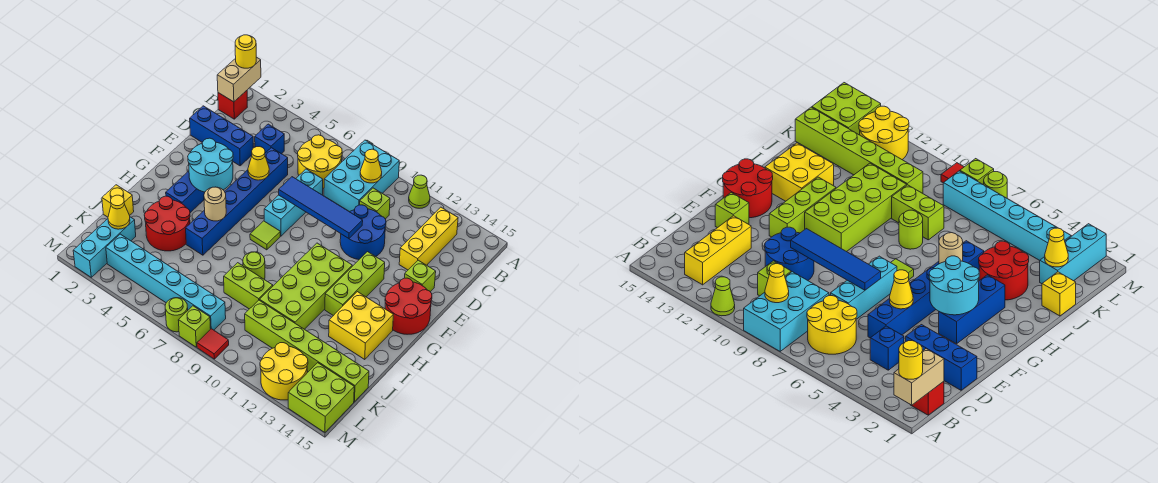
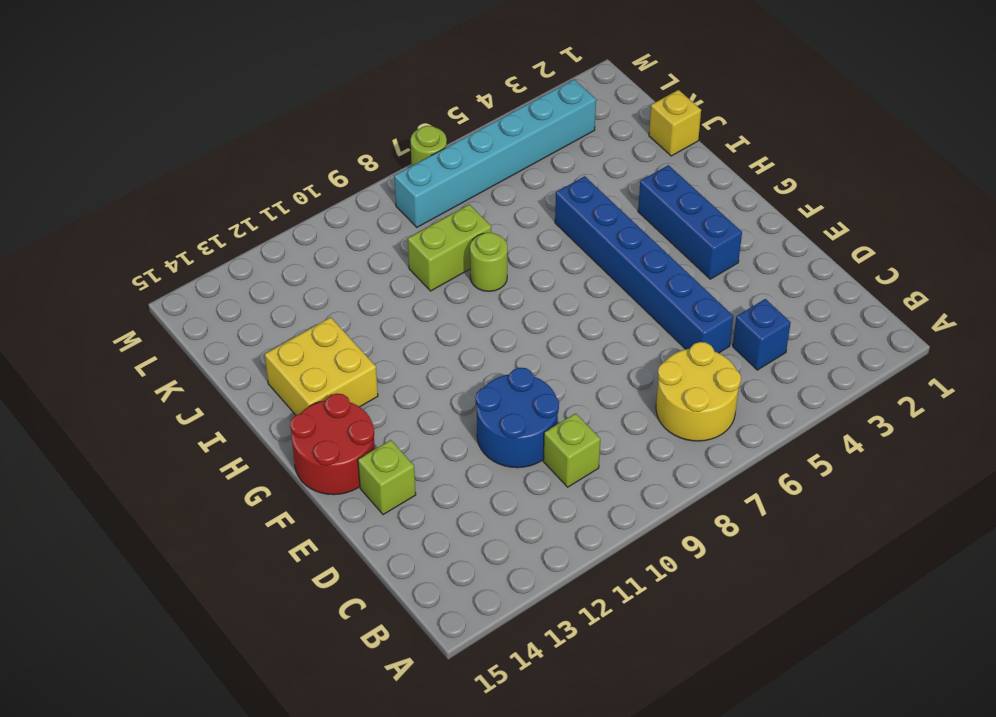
none -> cyan brick A8:C9 level 1
none -> lime cone A11 level 1
none -> red brick B1 level 1
none -> yellow brick B13:D13 level 1

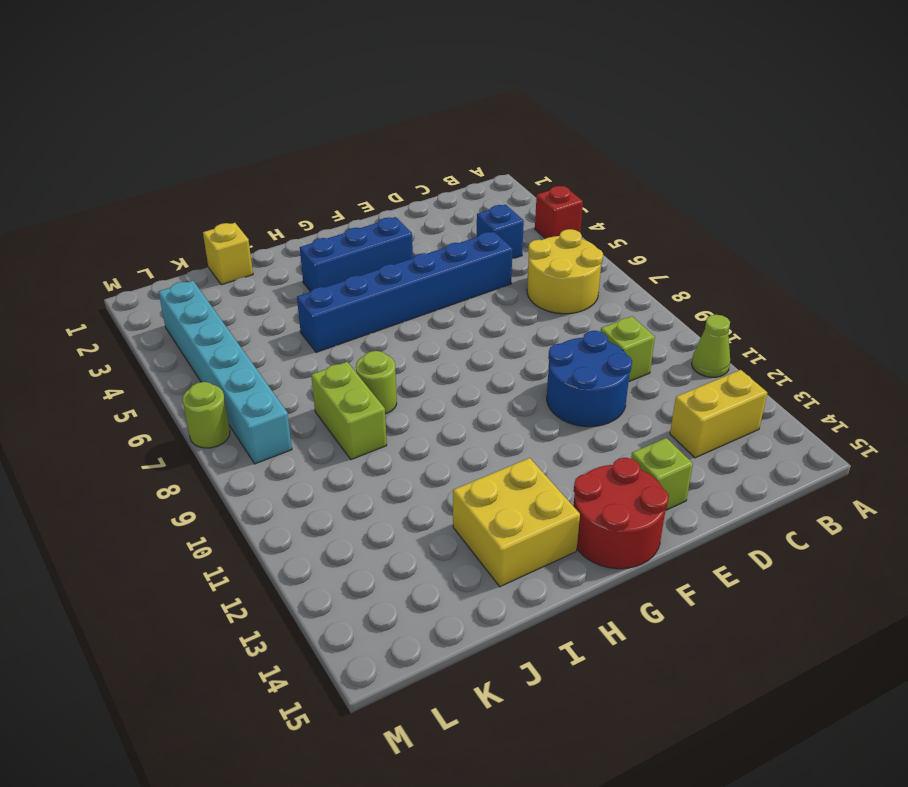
red brick A4 level 1 -> red brick B1 level 1
yellow brick B13:C13 level 1 -> yellow brick B13:D13 level 1
none -> cyan brick A8:C9 level 1
none -> blue brick D1:D3 level 1
none -> cyan brick D7:F7 level 1
none -> lime brick F12:H12 level 1

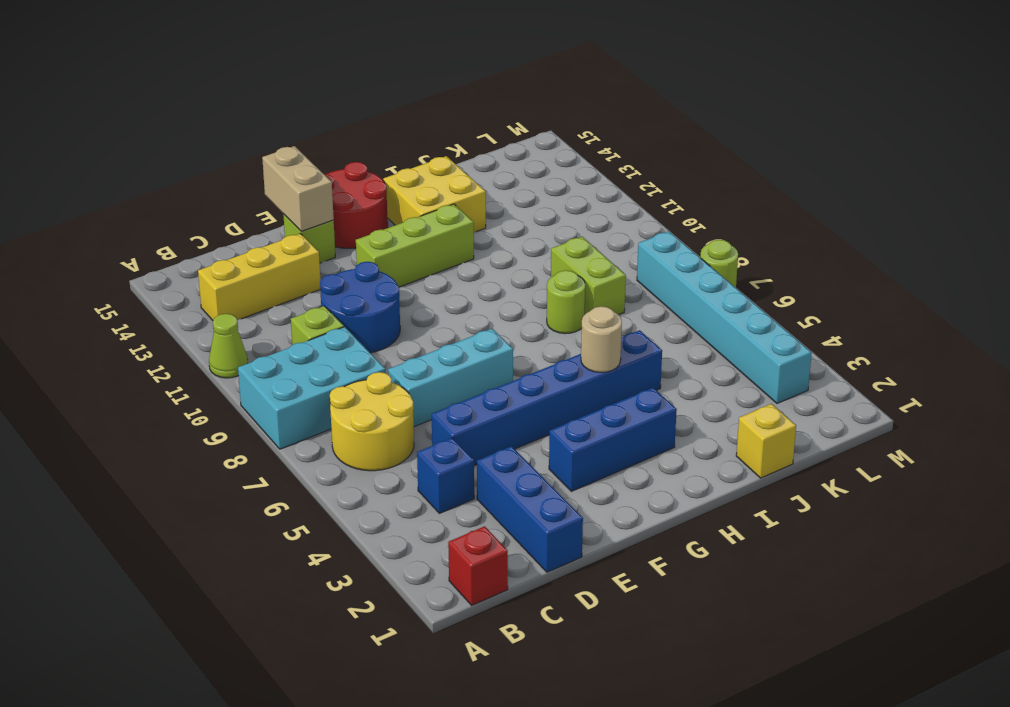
tan brick E14:E15 level 2 -> tan brick A1:B1 level 2
none -> lime tile G7 level 1
none -> lime brick G10:J11 level 1
none -> red round brick I3:J4 level 1
none -> cyan brick K2:M2 level 1

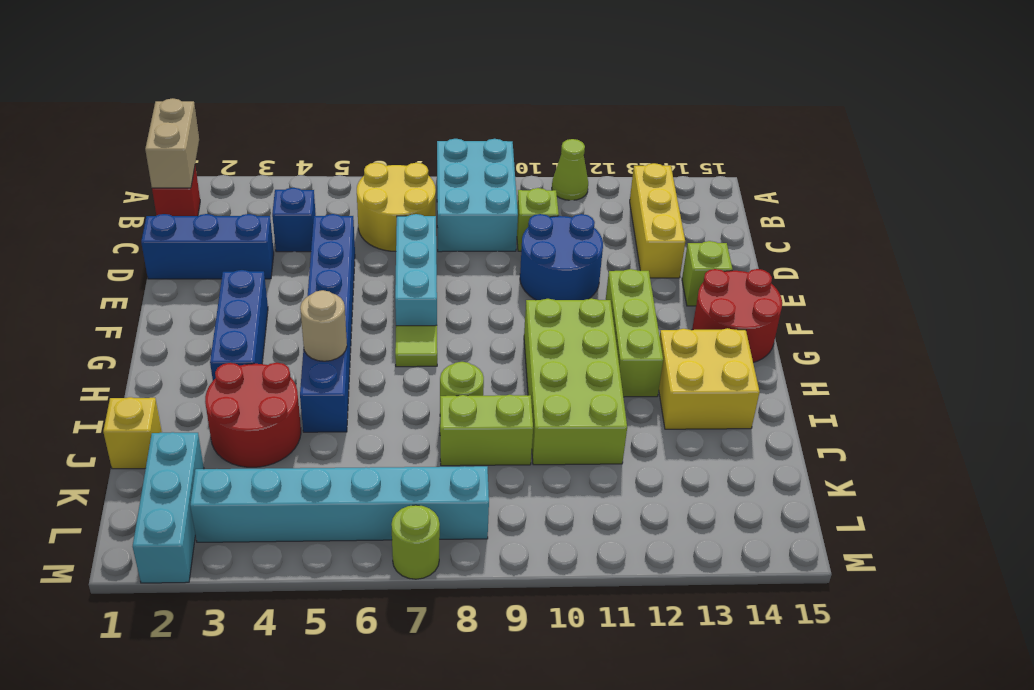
none -> lime brick K10:K15 level 1
none -> yellow round brick L12:M13 level 1
none -> lime brick L14:M15 level 1
none -> lime brick M8 level 1

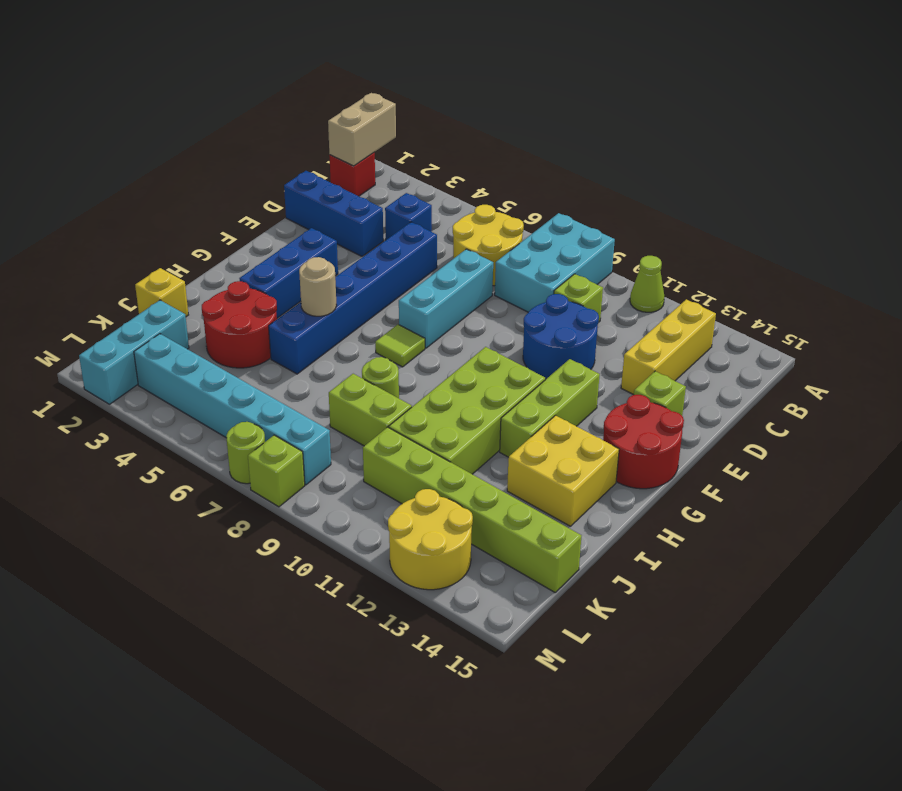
none -> lime brick L14:M15 level 1
none -> red tile M9 level 1
none -> yellow cone B9 level 2
none -> yellow cone E5 level 2

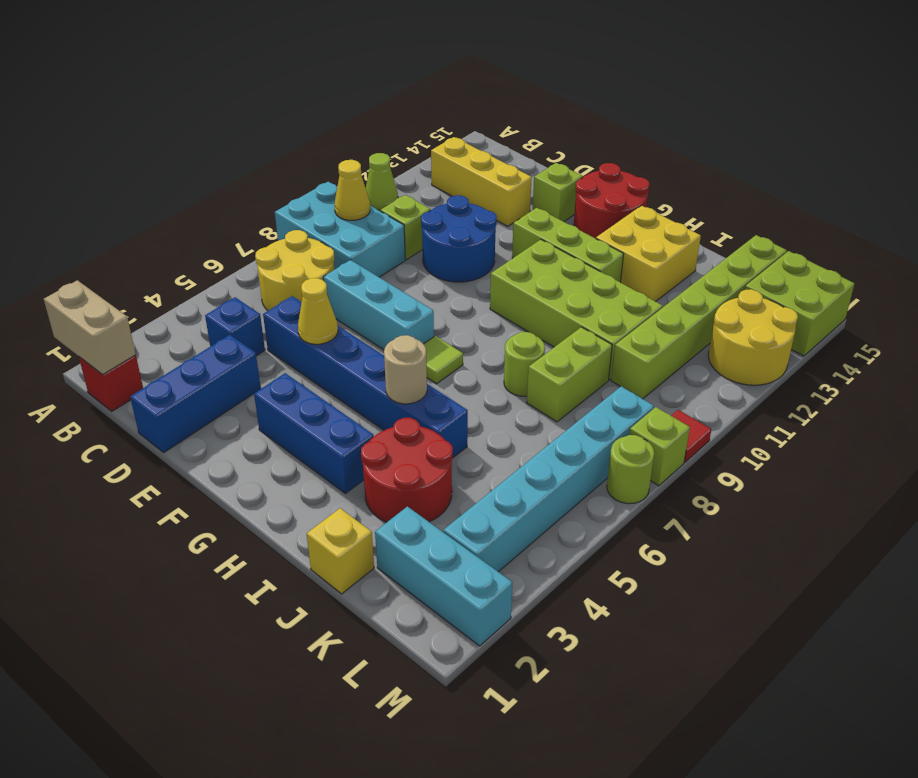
none -> blue tile E7:E10 level 2
none -> cyan round brick F3:G4 level 2
none -> yellow cone K2 level 2
none -> yellow round brick A1 level 3

